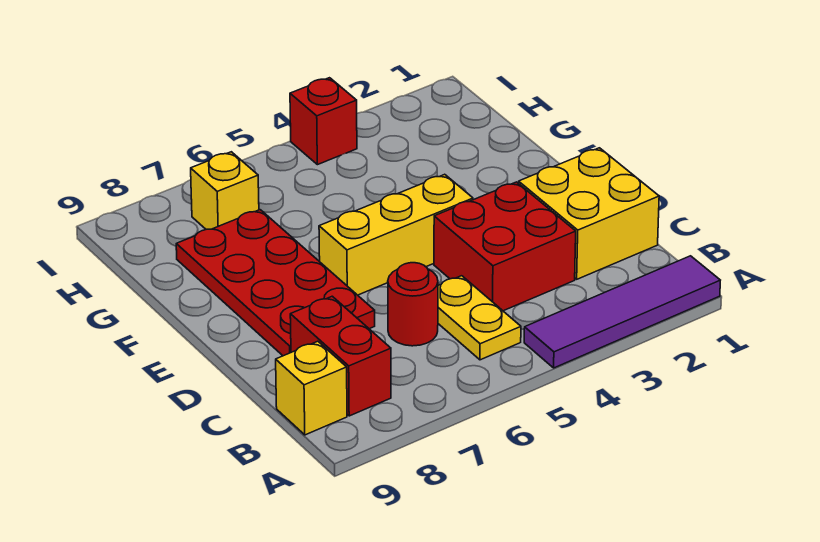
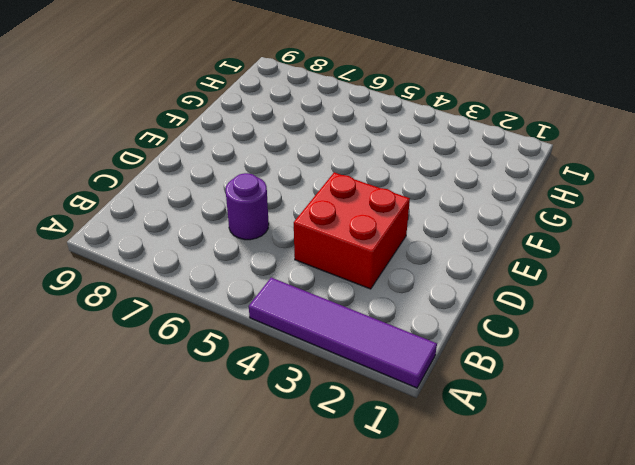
purple round brick C6 level 1 -> red round brick C6 level 1
none -> yellow plate B5:C5 level 1
none -> red brick B8:C8 level 1

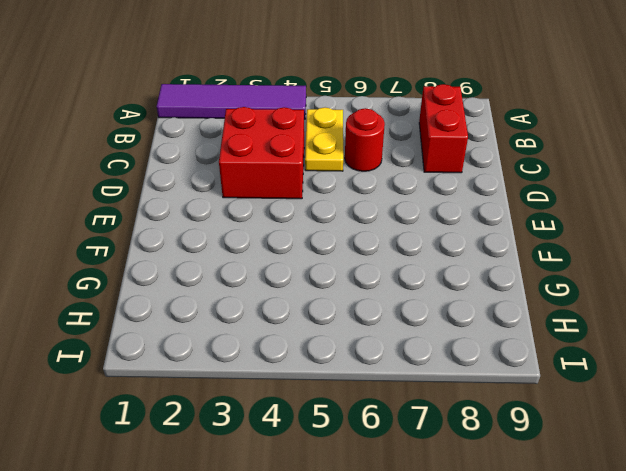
none -> yellow brick B9 level 1
none -> yellow brick C1:D2 level 1

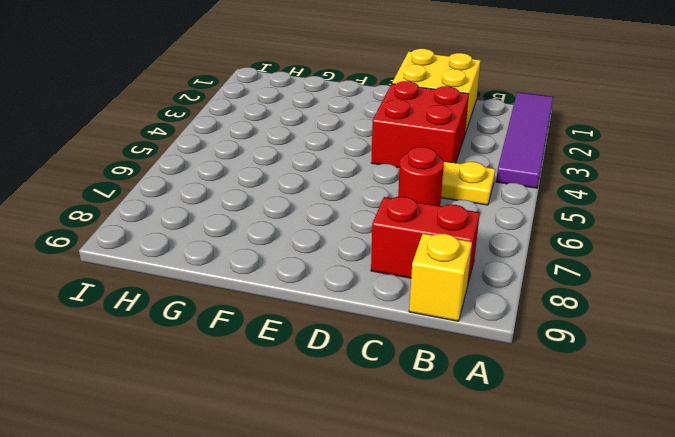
none -> red plate D7:G8 level 1
none -> yellow brick E4:E6 level 1

